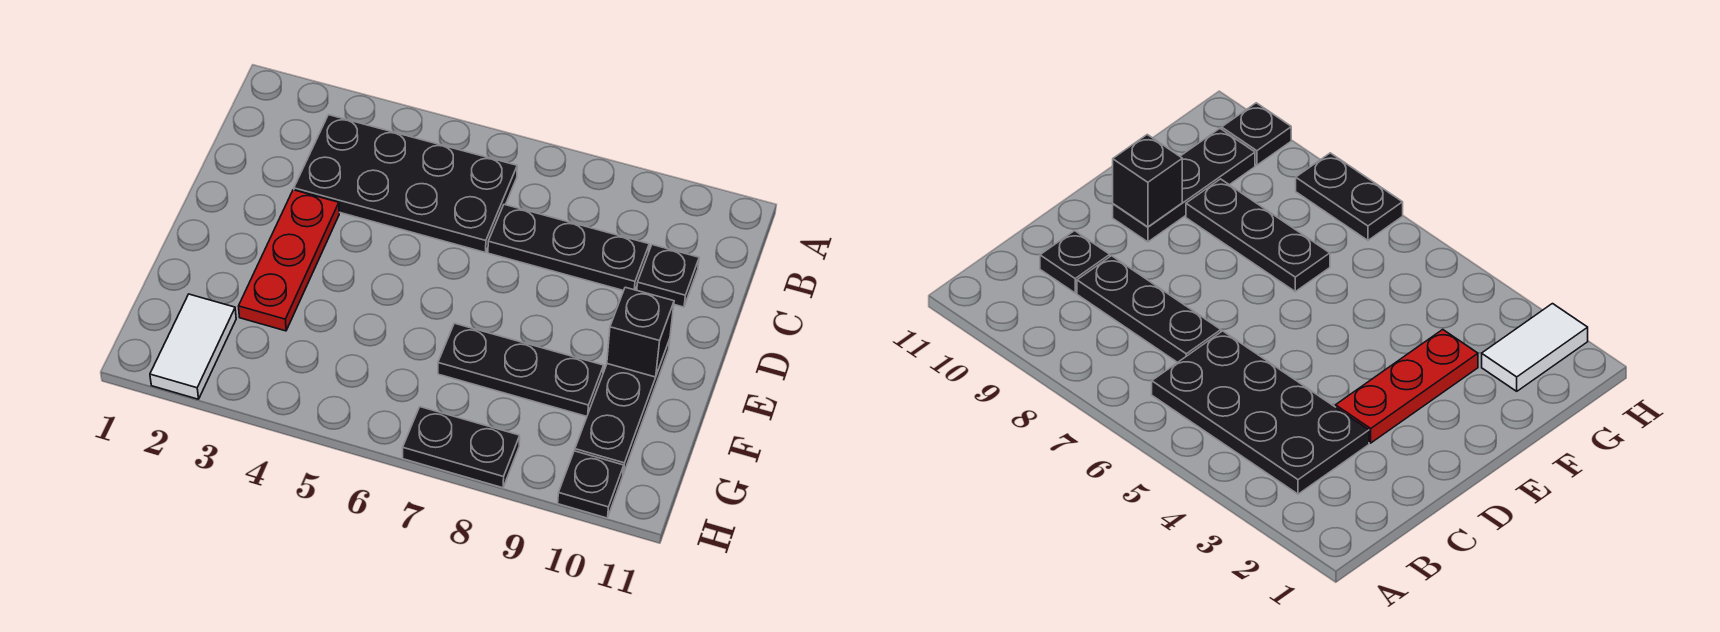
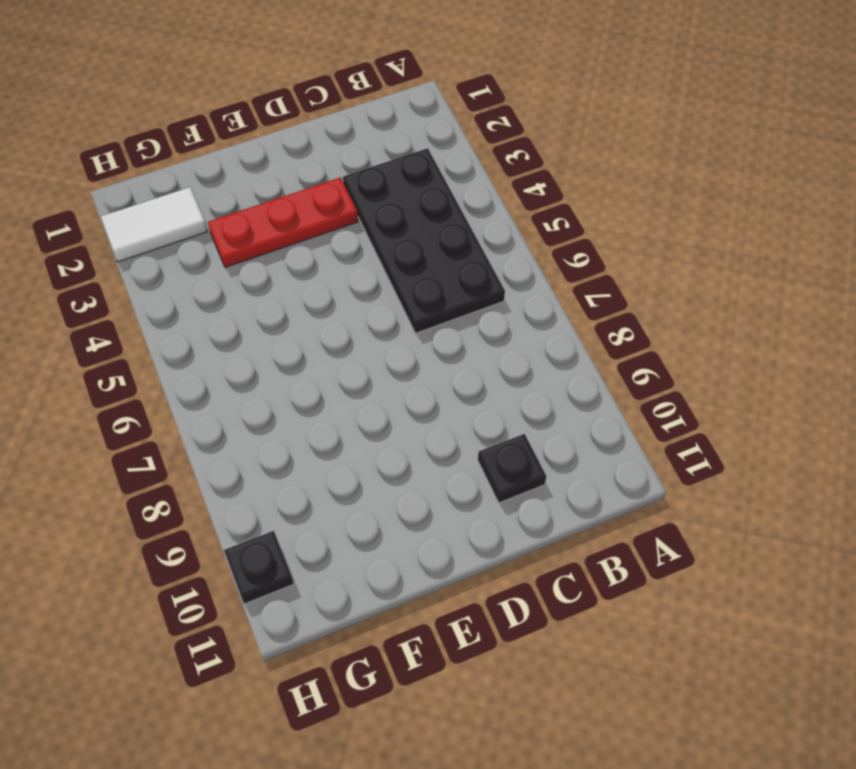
none -> black plate C7:C9 level 1
none -> black plate E10:G10 level 1

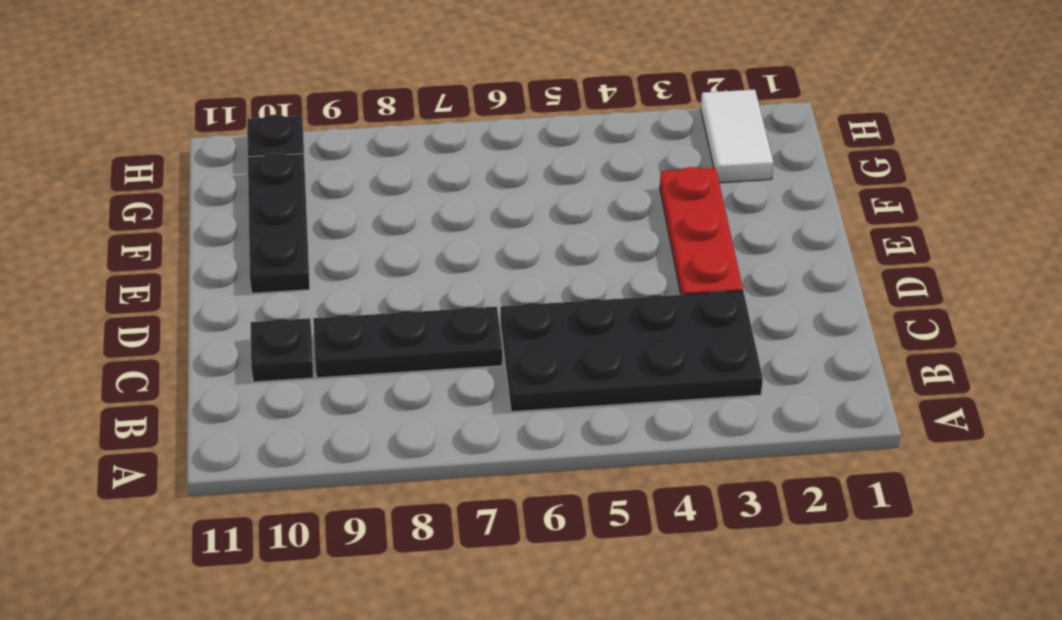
none -> black plate F7:F9 level 1
none -> black plate H7:H8 level 1

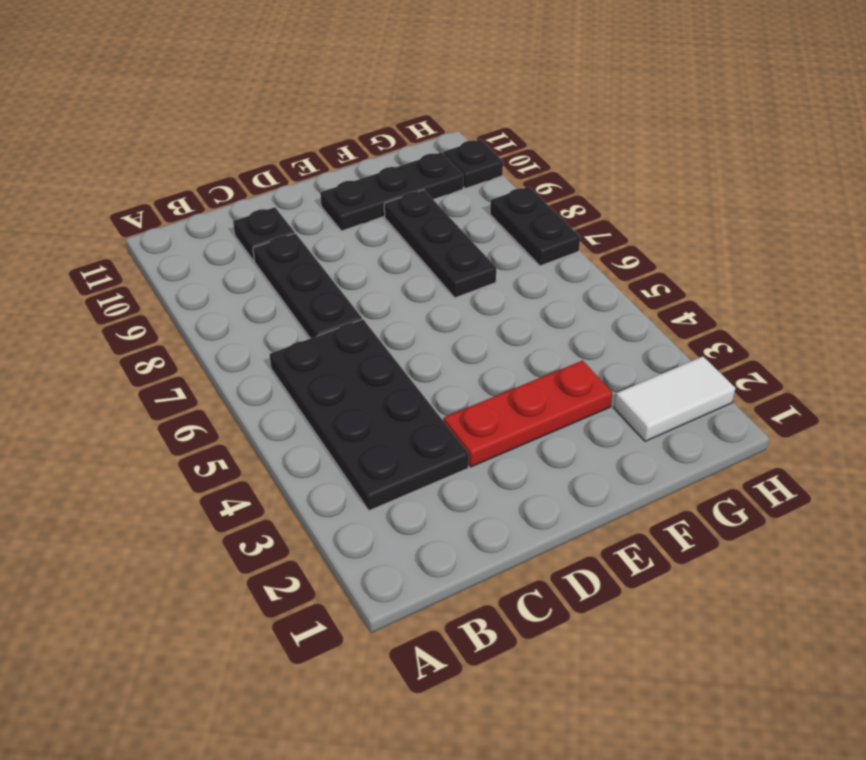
none -> black brick E10 level 2

